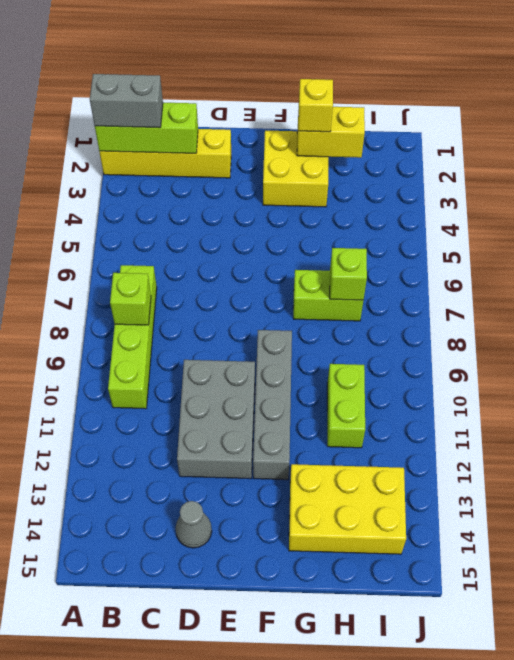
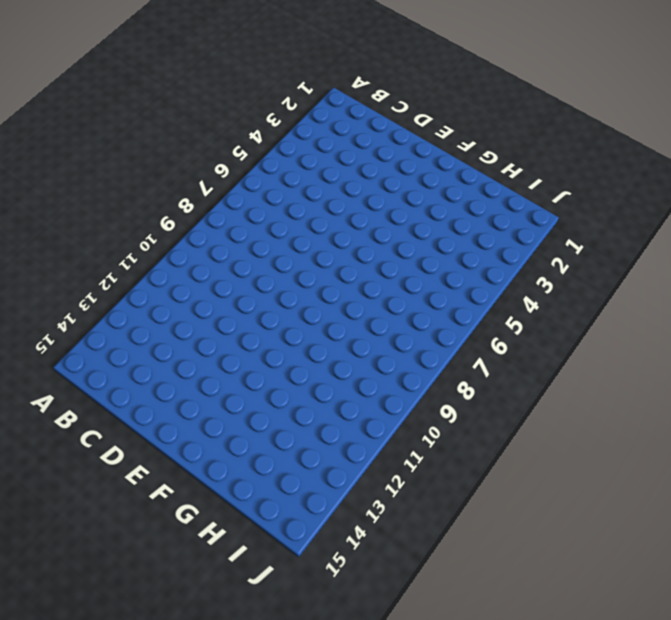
none -> yellow brick A2:D2 level 1
none -> lime brick B7:B10 level 1
none -> grey brick D10:E12 level 1

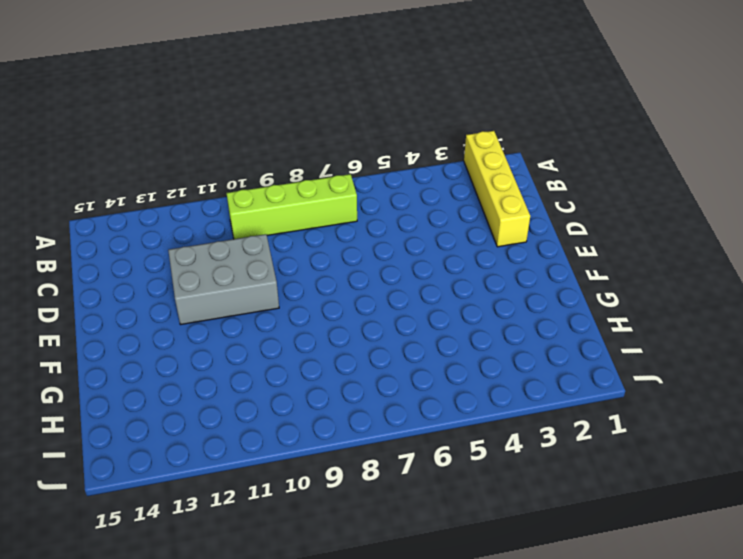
none -> grey cone D14 level 1
none -> yellow brick F2:G3 level 1
none -> grey brick F9:F12 level 1

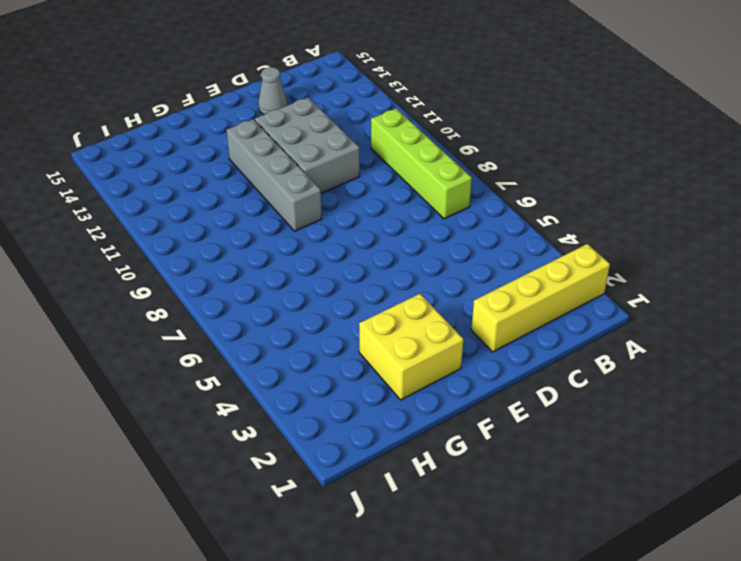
none -> lime brick G7:H7 level 1
none -> yellow brick G13:I14 level 1
none -> lime brick H10:H11 level 1

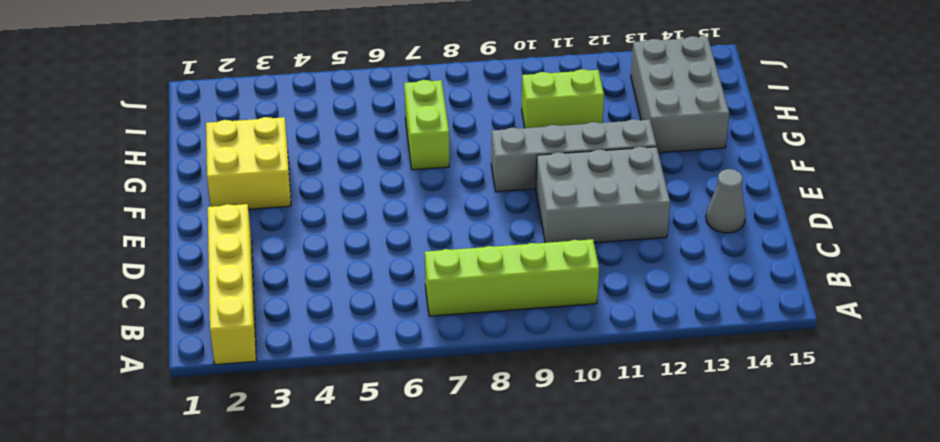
grey brick G13:I14 level 1 -> yellow brick G13:I14 level 1
none -> lime brick A2:C2 level 2
none -> lime brick B8 level 2
none -> yellow brick G2:H2 level 2

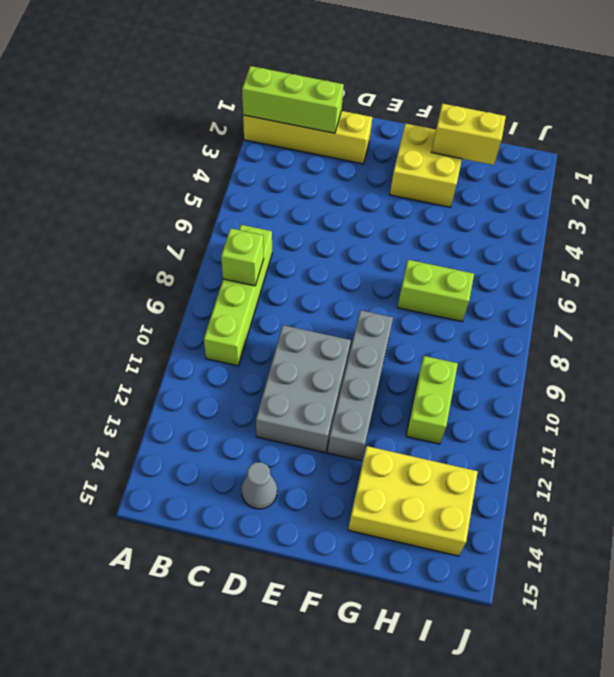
none -> lime brick H7 level 2
none -> grey brick A2:B2 level 3
none -> yellow brick G2 level 3

